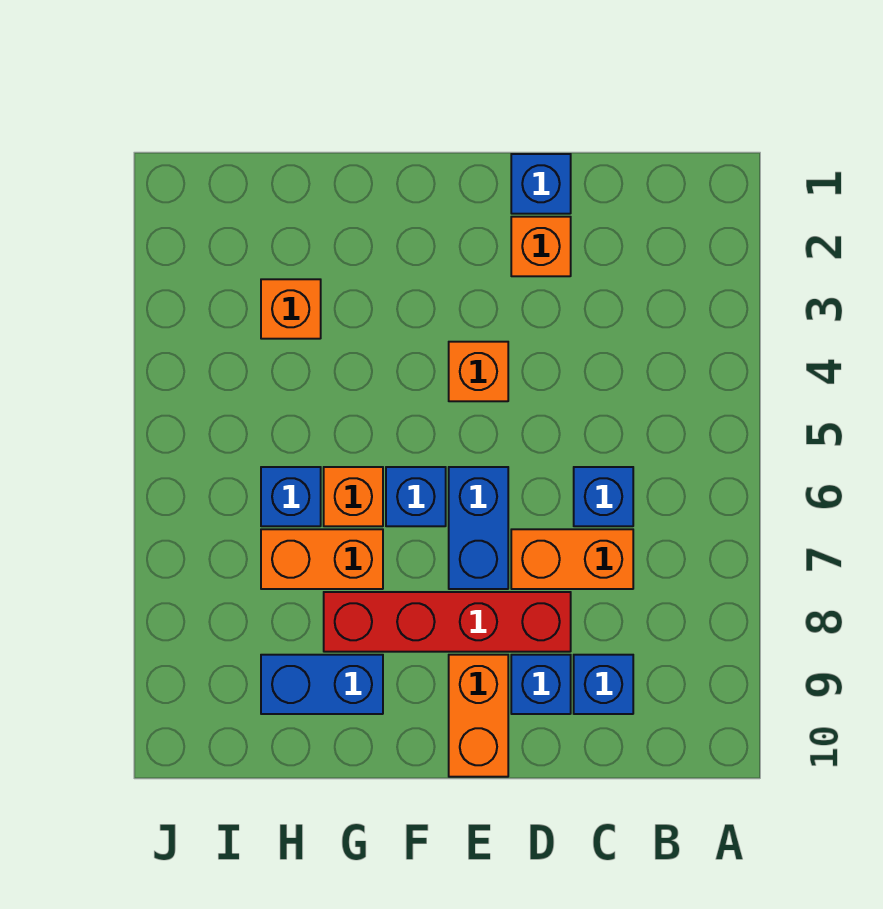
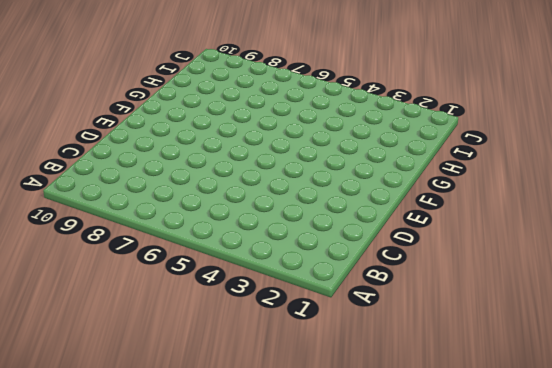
none -> blue brick C6 level 1
none -> orange brick C7:D7 level 1
none -> blue brick C9 level 1

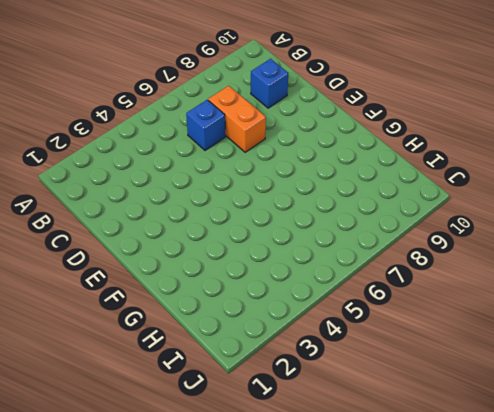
none -> blue brick D1 level 1
none -> orange brick D2 level 1
none -> red brick D8:G8 level 1

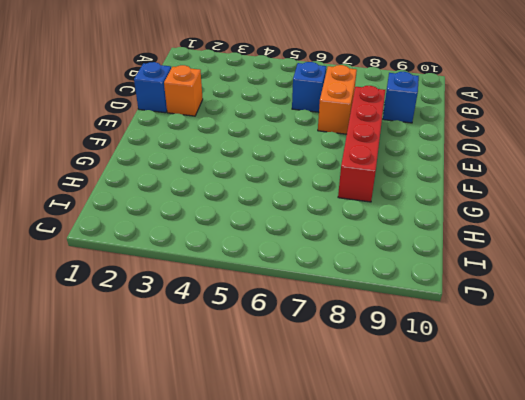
none -> blue brick D9 level 1
none -> orange brick E4 level 1
none -> blue brick E6:E7 level 1

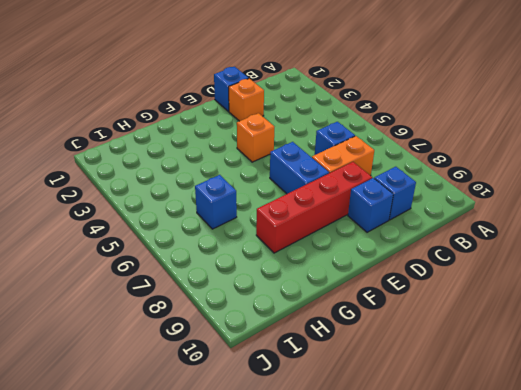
none -> orange brick E9:E10 level 1
none -> blue brick F6 level 1
none -> orange brick G6 level 1

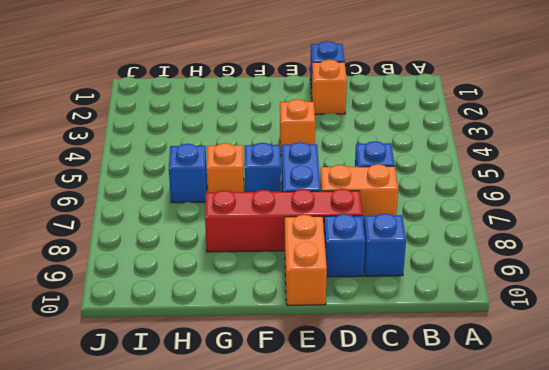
none -> orange brick G7:H7 level 1
none -> blue brick G9:H9 level 1
none -> orange brick H3 level 1

